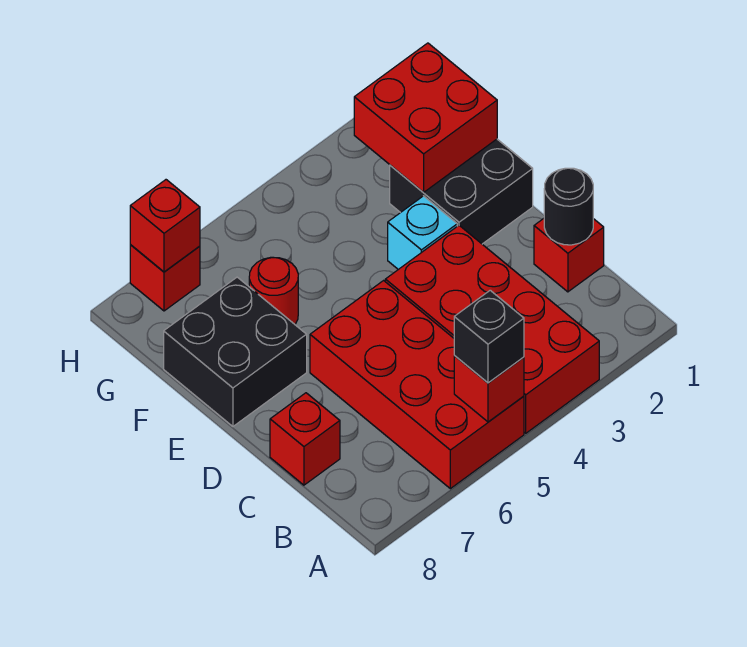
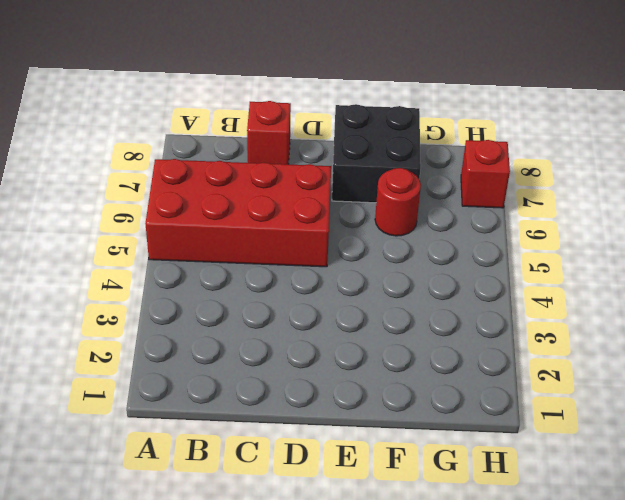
none -> red brick A3:D4 level 1
none -> red brick C1 level 1
none -> black brick E1:F2 level 1

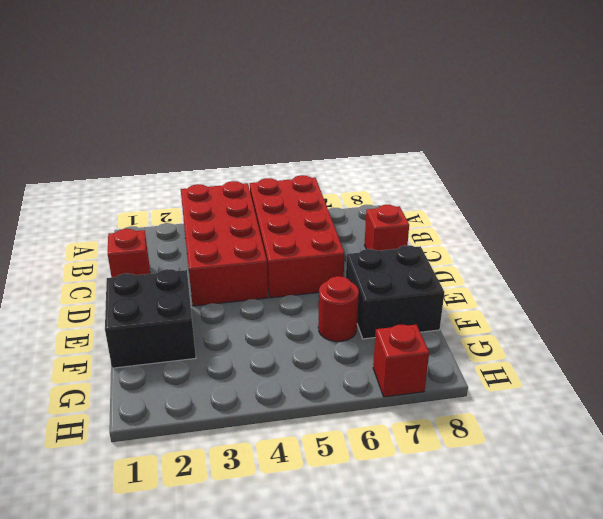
none -> cyan brick E3 level 1
none -> red brick A5 level 2
none -> black round brick C1 level 2

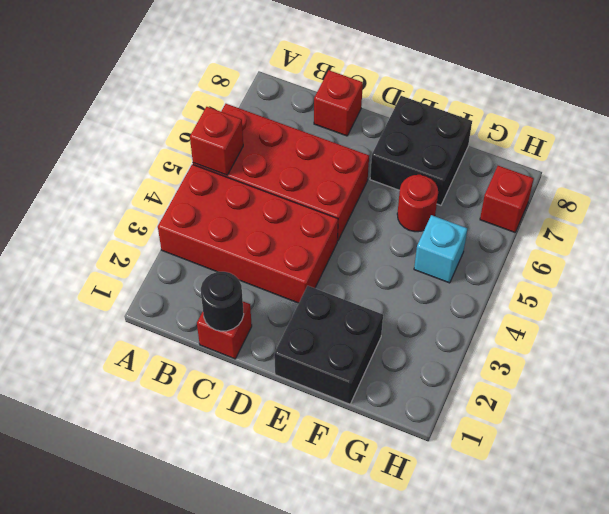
cyan brick G5 level 1 -> cyan brick E3 level 1
none -> red brick F1:G2 level 2
none -> red brick H7 level 2
none -> black brick A5 level 3

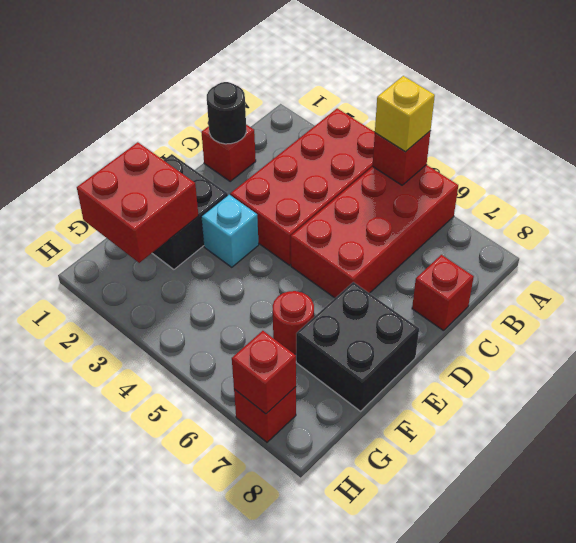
yellow brick A5 level 3 -> black brick A5 level 3

